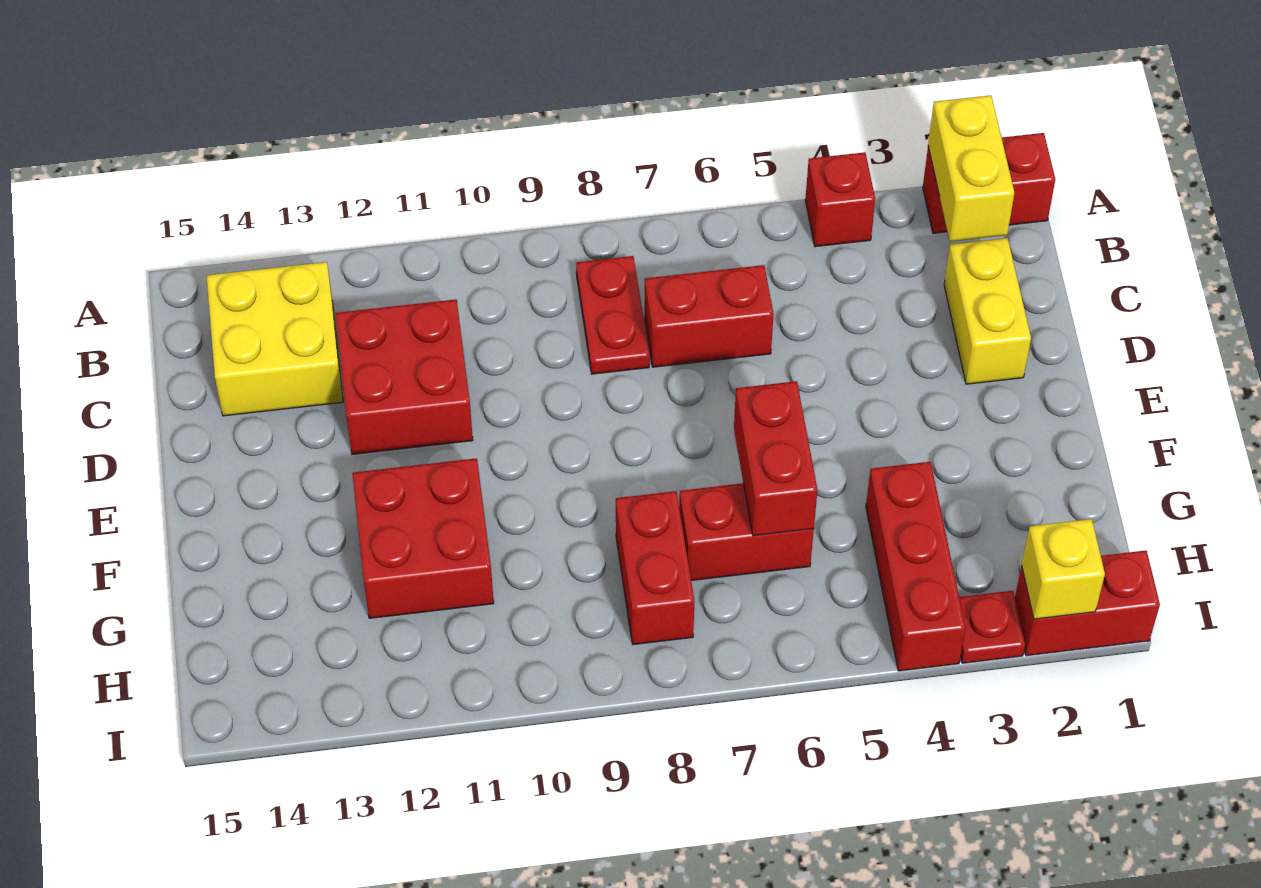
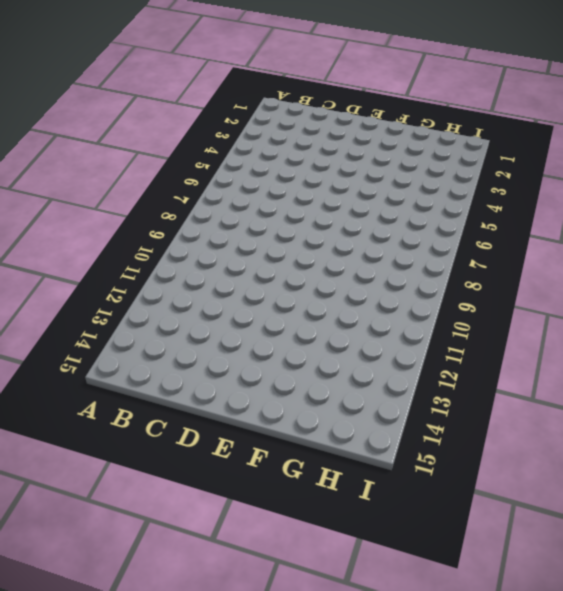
none -> red brick A1:A2 level 1
none -> red brick A4 level 1
none -> red plate B8:C8 level 1

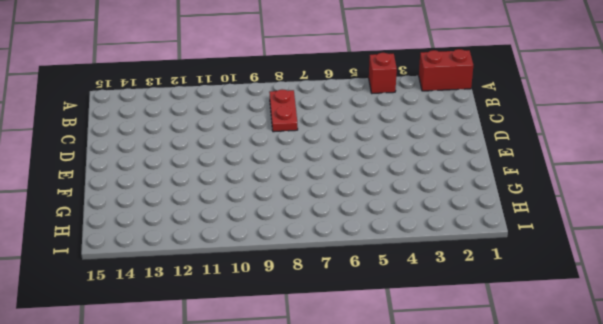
none -> yellow brick B13:C14 level 1
none -> yellow brick C2:D2 level 1
none -> red brick C6:C7 level 1

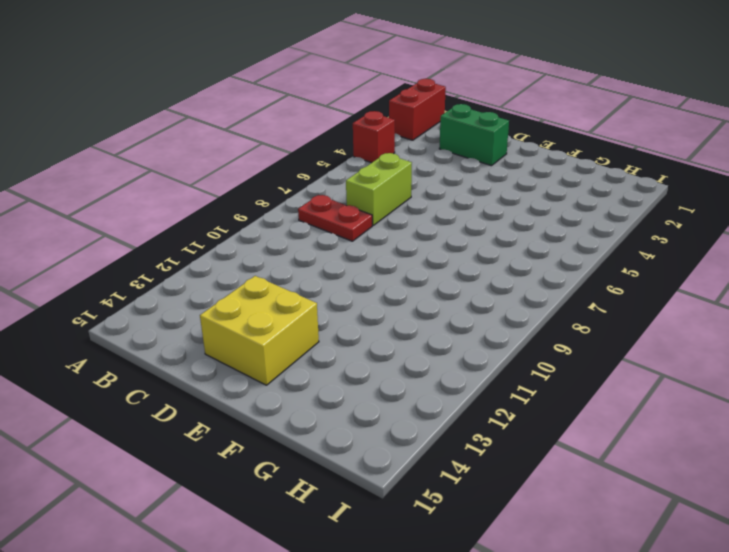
green brick C2:D2 level 1 -> yellow brick C2:D2 level 1
lime brick C6:C7 level 1 -> red brick C6:C7 level 1
yellow brick D13:E14 level 1 -> yellow brick B13:C14 level 1
none -> red brick C11:D12 level 1
none -> red brick F11:G12 level 1
none -> red brick G4:I4 level 1

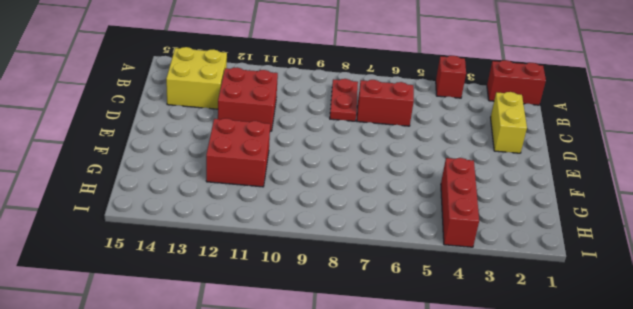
none -> red brick G6:G7 level 1
none -> red brick G8:H8 level 1
none -> red brick I1:I2 level 1

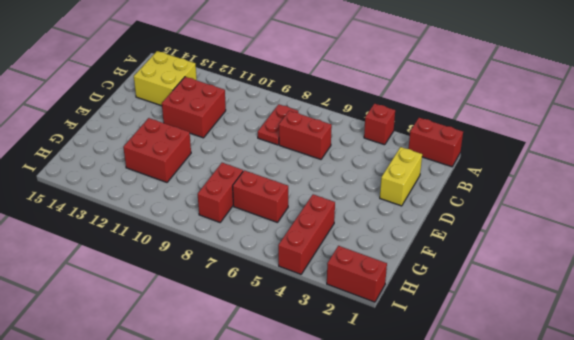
none -> red plate I3 level 1
none -> yellow brick A2:B2 level 2
none -> red brick F6:G6 level 2

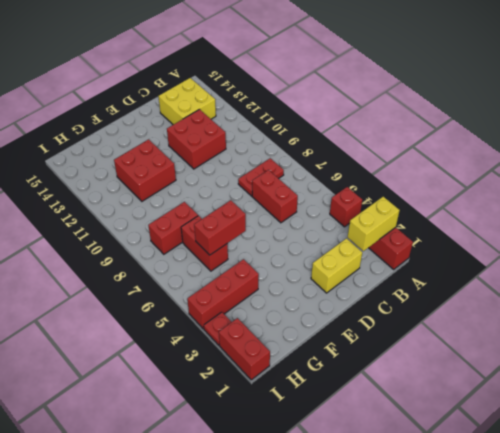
none -> yellow brick I2 level 2

